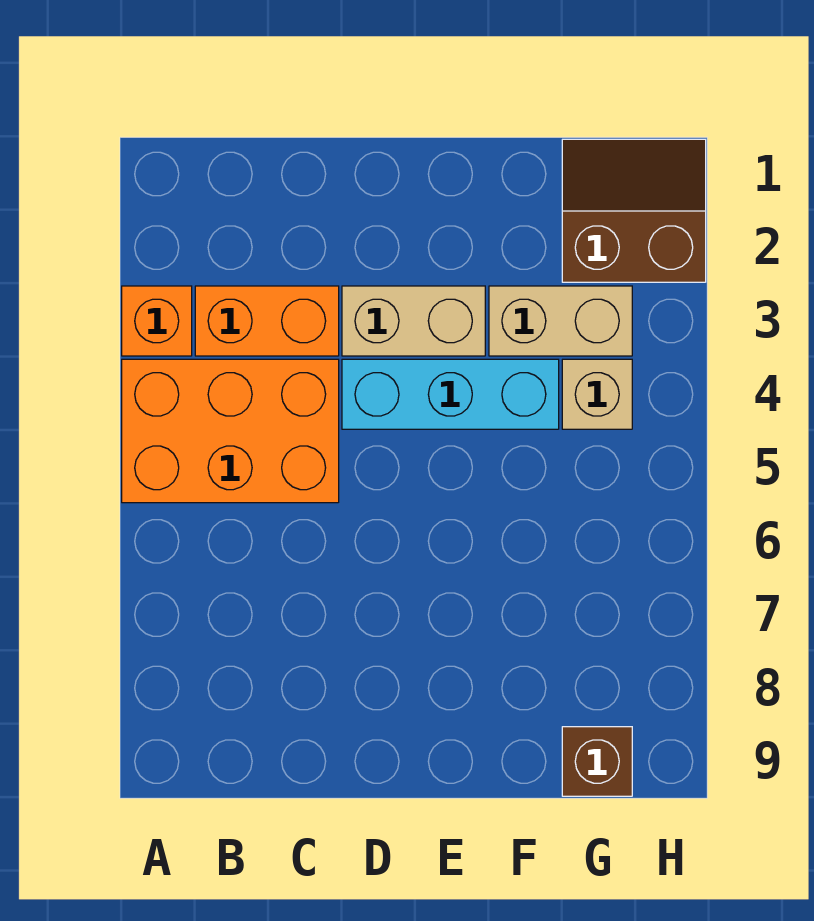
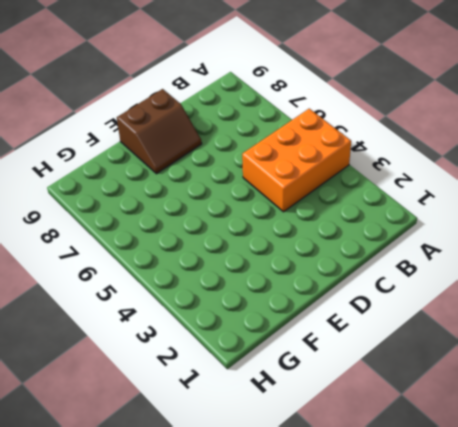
brown slope D8:E9 level 1 top 9 -> brown slope G1:H2 level 1 top 2
none -> orange brick A3 level 1
none -> orange brick B3:C3 level 1

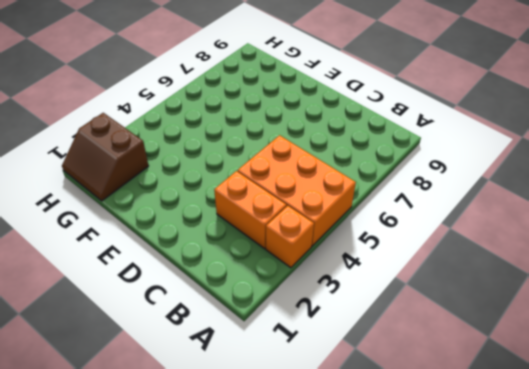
none -> tan brick D3:E3 level 1
none -> cyan brick D4:F4 level 1

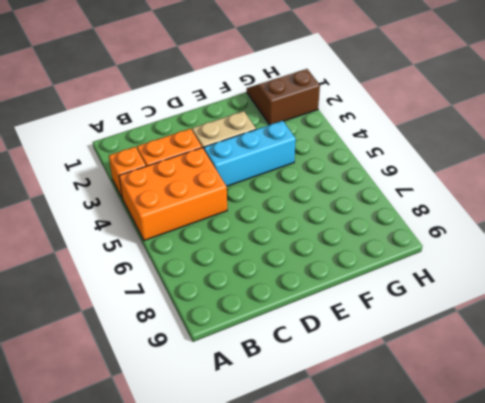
none -> tan brick F3:G3 level 1
none -> tan brick G4 level 1

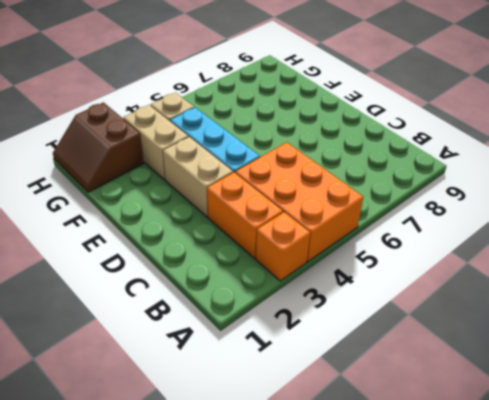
none -> brown brick G9 level 1

